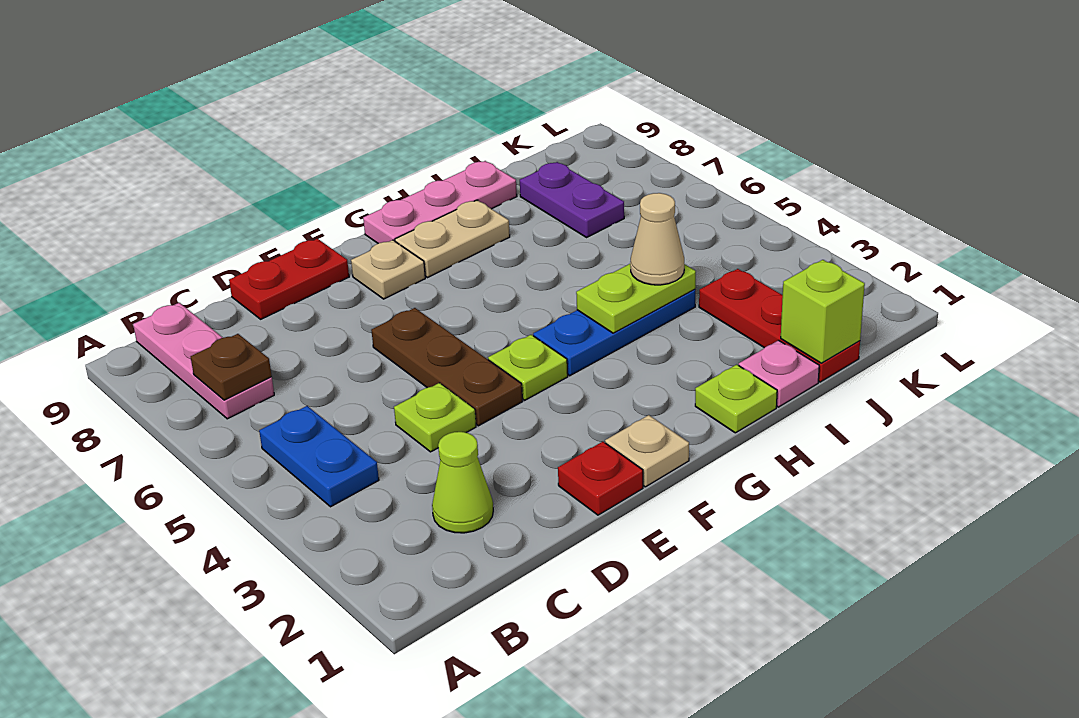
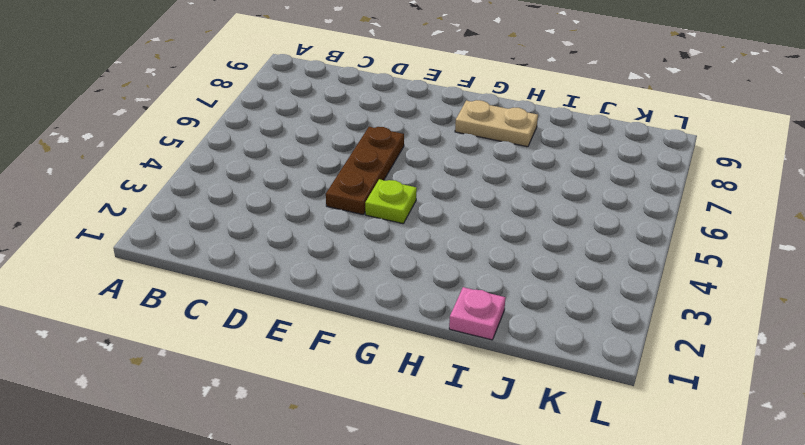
none -> blue plate B4:B5 level 1
none -> pink plate B7:B9 level 1
none -> lime cone C2 level 1

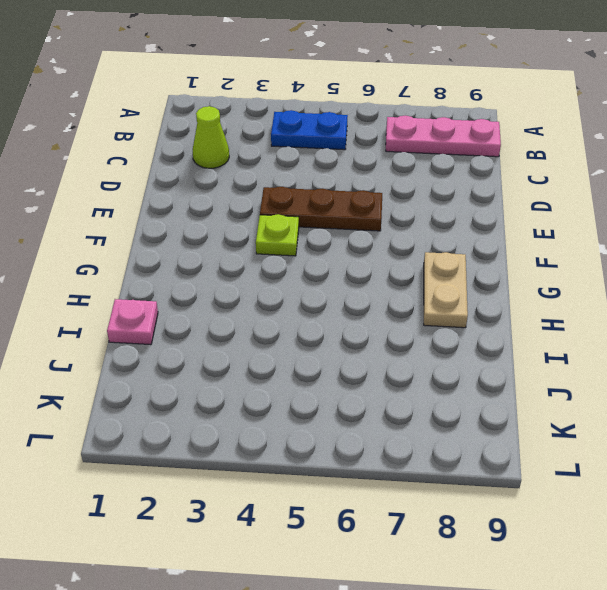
none -> lime plate D4 level 1
none -> red plate D9:E9 level 1
none -> red plate E1 level 1

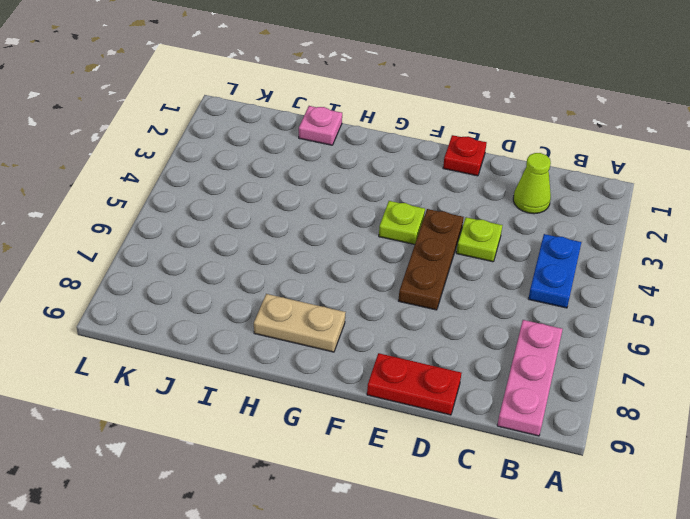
none -> tan plate F1 level 1
none -> tan plate F8 level 1
none -> blue plate G4:I4 level 1

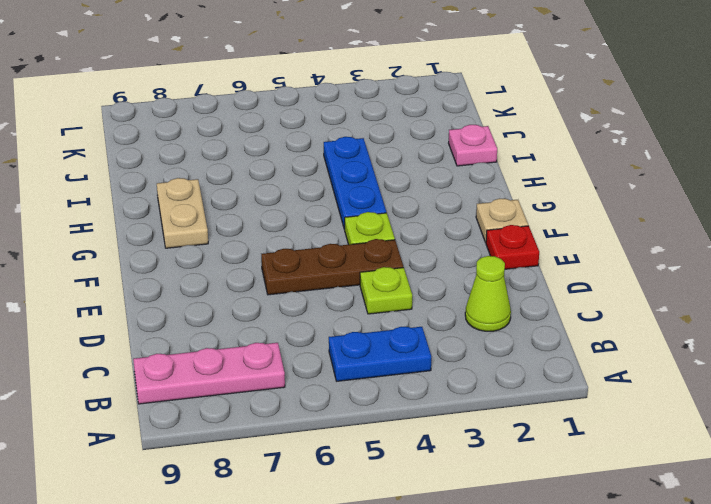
none -> red plate D9:E9 level 1
none -> tan plate F8 level 1
none -> pink plate G9:I9 level 1

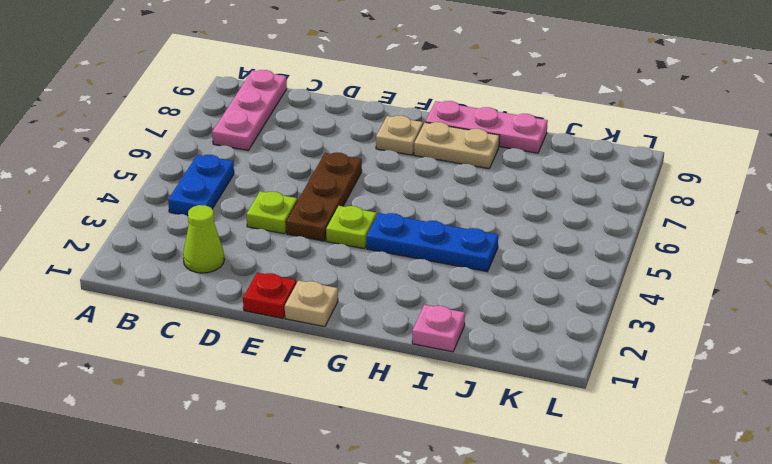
none -> red plate D9:E9 level 1
none -> lime plate H1 level 1
none -> red plate J1:J3 level 1

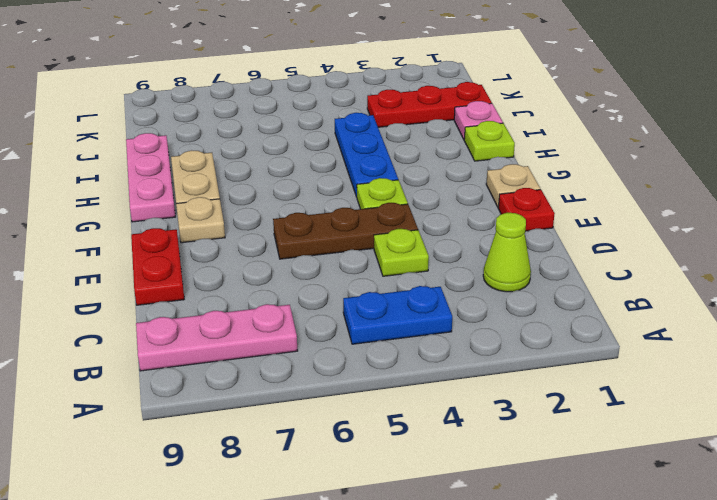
none -> purple plate J7:J8 level 1
none -> brown plate B7 level 2
none -> lime plate H4:I4 level 2

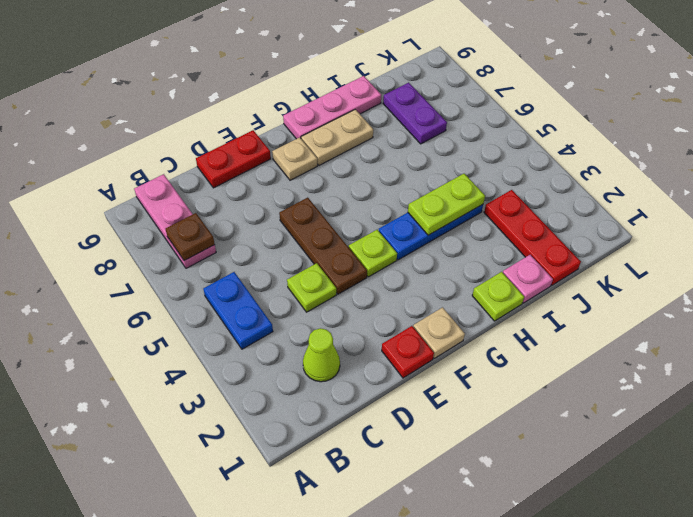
none -> lime brick J1 level 2
none -> tan cone I4 level 3

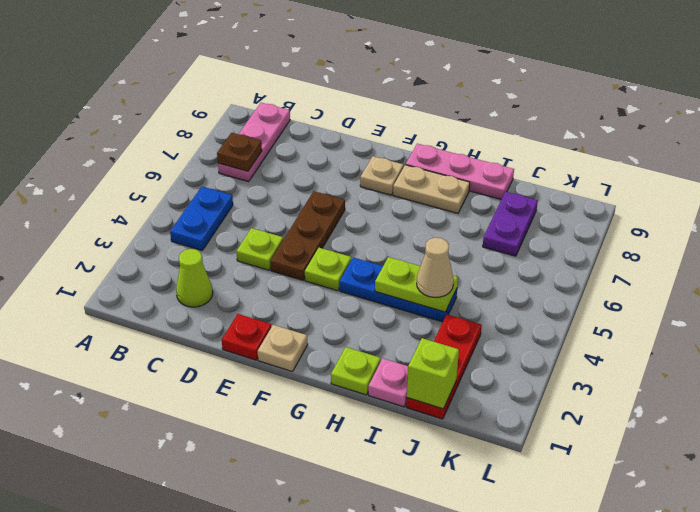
none -> red plate D9:E9 level 1

